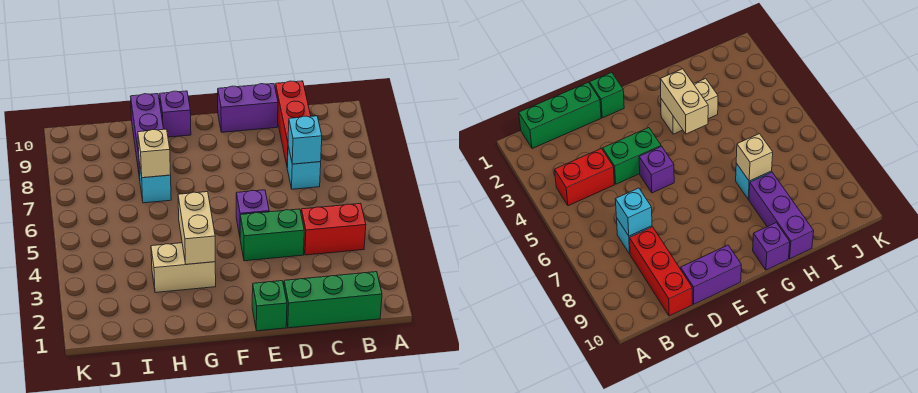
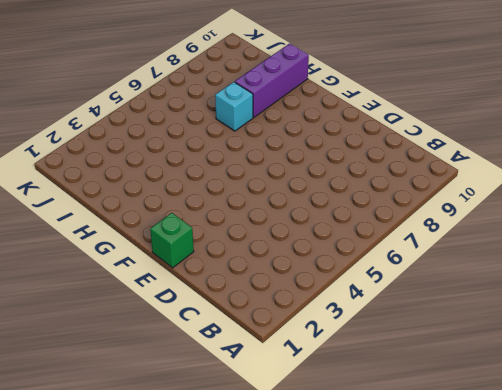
none -> green brick B1:D1 level 1
none -> red brick B4:C4 level 1
none -> cyan brick C7 level 1

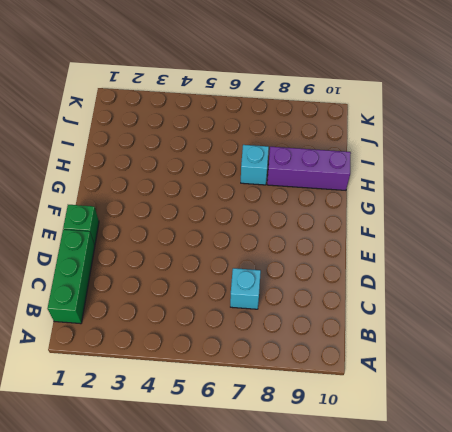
none -> red brick B4:C4 level 1
none -> red brick C8:C10 level 1
none -> green brick D4:E4 level 1

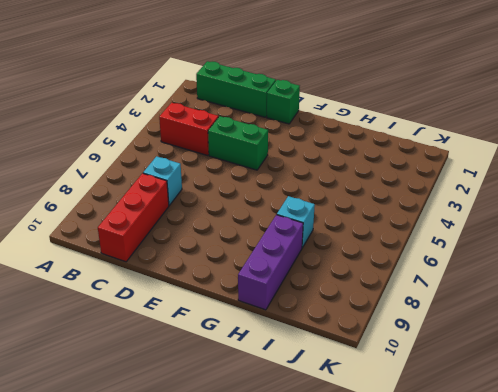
none -> purple brick D10:E10 level 1
none -> purple brick E5 level 1
none -> tan brick G3:H3 level 1

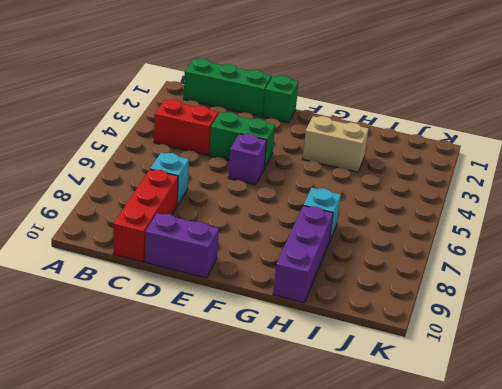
none -> purple brick G10 level 1
none -> cyan brick C7 level 2
none -> tan brick G3:G4 level 2

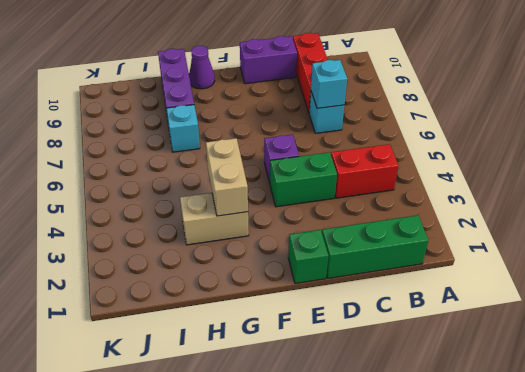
purple cone G10 level 1 -> purple brick G10 level 1
none -> tan brick H7 level 2

